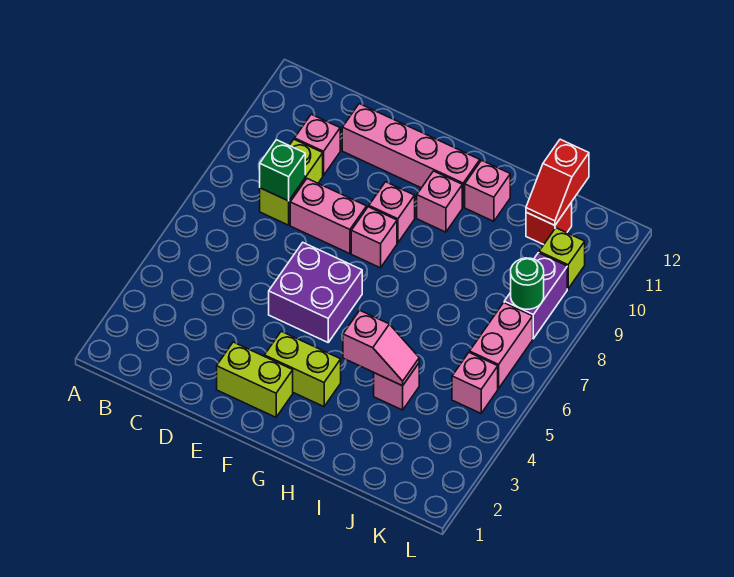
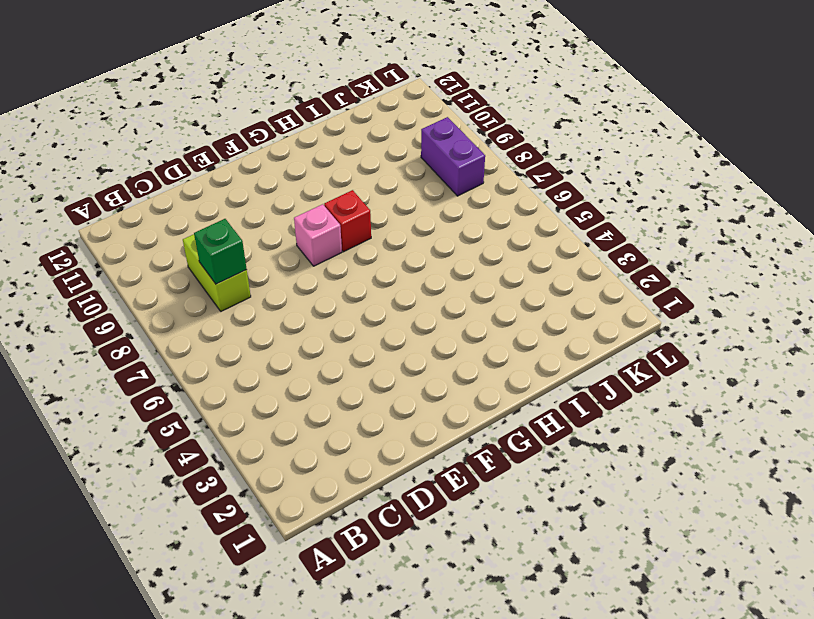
red brick G8 level 1 -> red brick J11 level 1
none -> pink brick C10 level 1
none -> pink brick D8:E8 level 1
none -> pink brick D11:G11 level 1

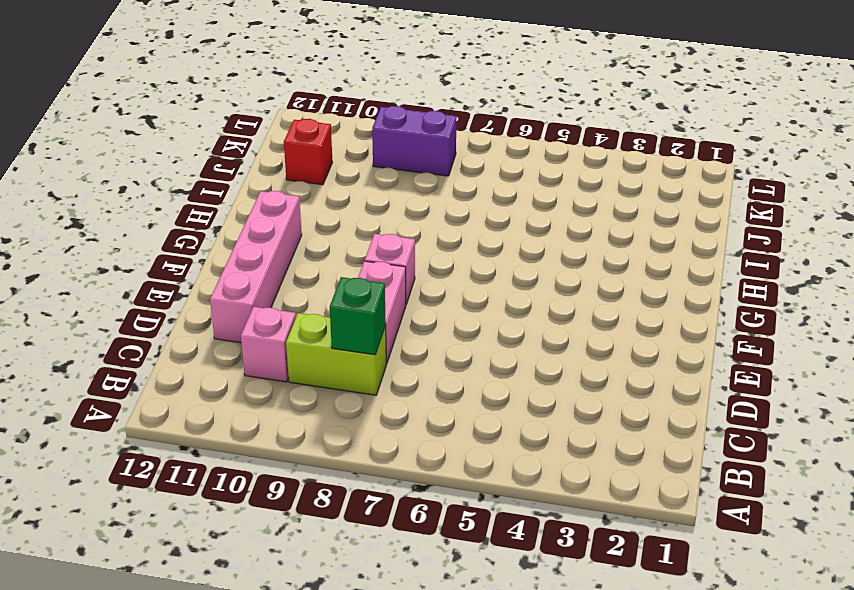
none -> lime brick E2:F2 level 1
none -> purple brick E5:F6 level 1
none -> lime brick F3:G3 level 1

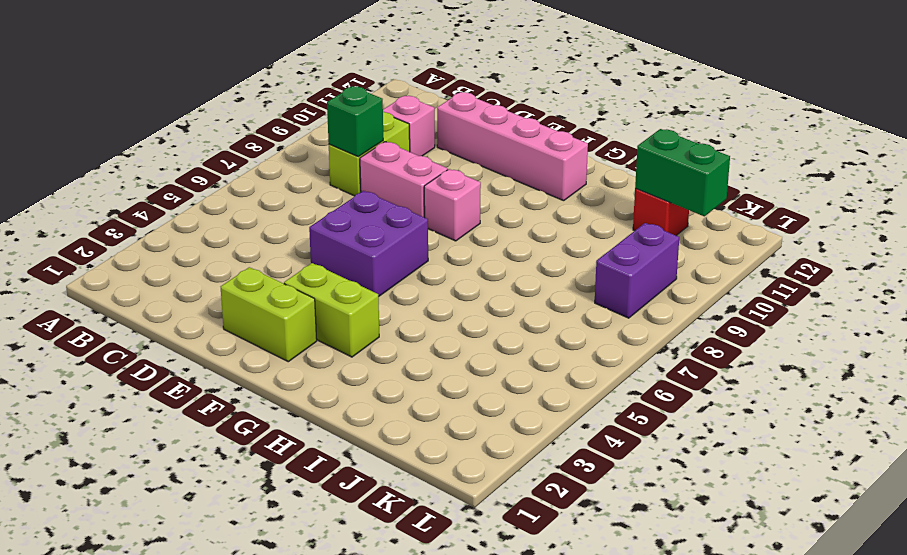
green brick J11:K11 level 2 -> red slope J11:J12 level 2 top 12
none -> pink brick F9 level 1
none -> pink brick G10 level 1
none -> pink brick H11 level 1

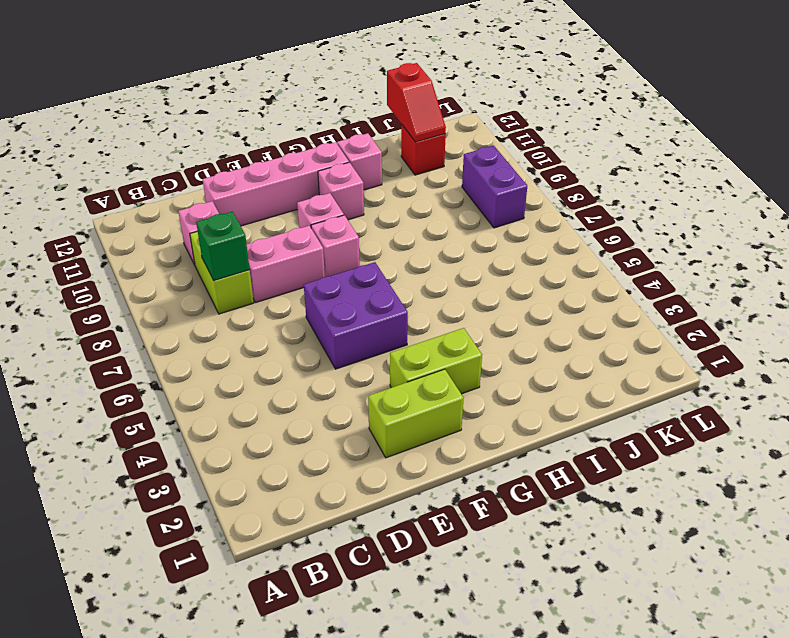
none -> pink brick I4 level 1
none -> pink brick K5 level 1
none -> pink brick K6:K7 level 1

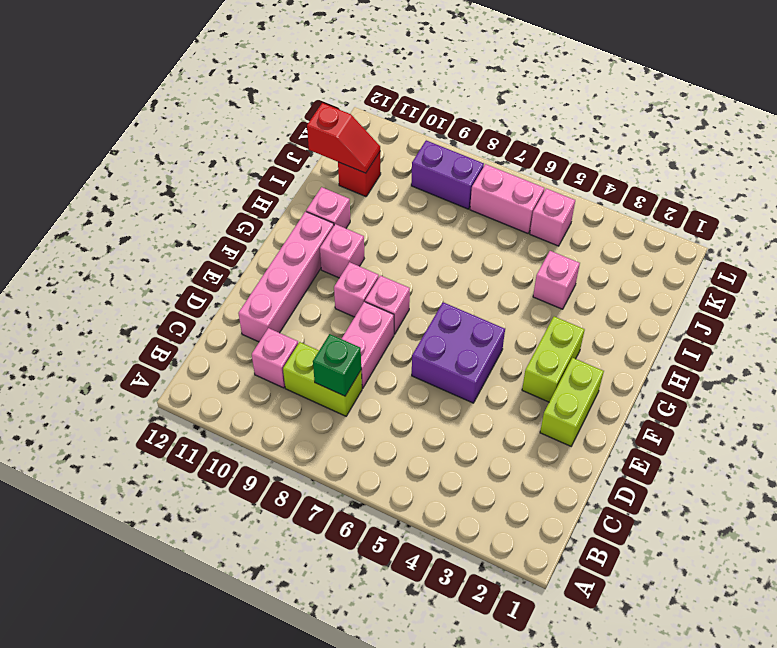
none -> lime brick K10 level 1
none -> pink slope H4:I4 level 2 top H
none -> green round brick K8 level 2

